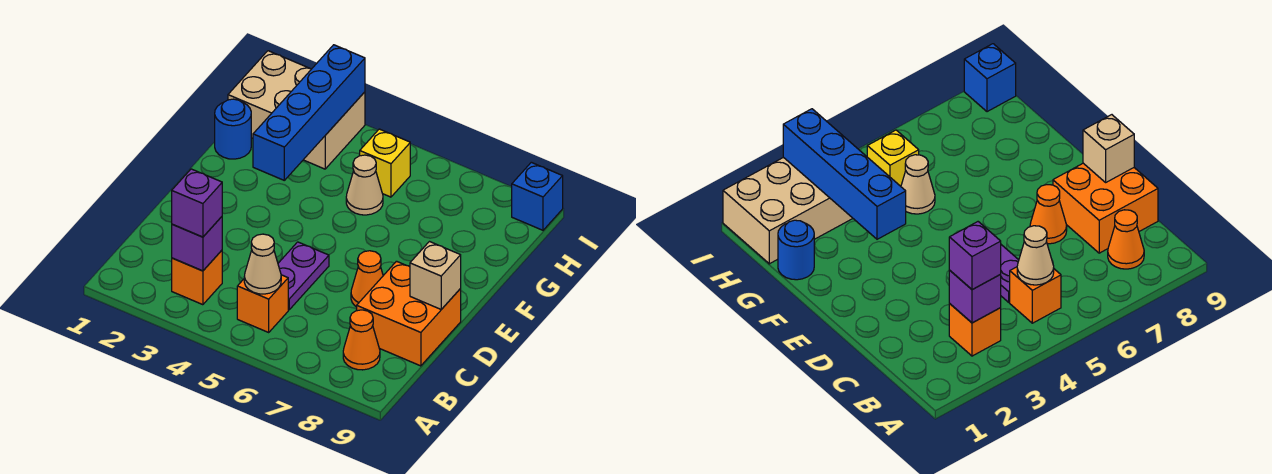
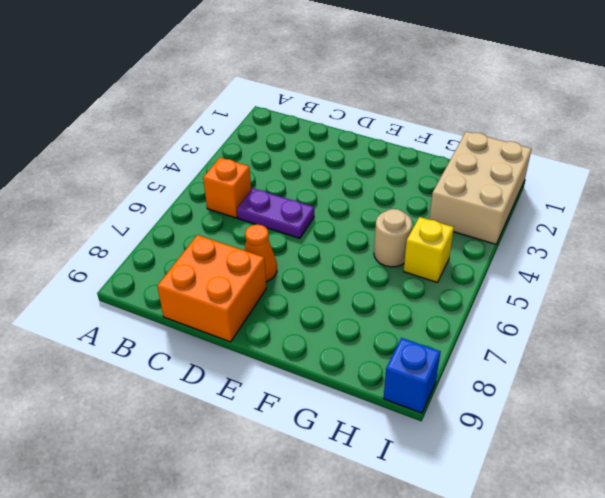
tan round brick G5 level 1 -> tan cone G5 level 1
none -> orange brick B3 level 1
none -> orange cone B8 level 1
none -> blue round brick G1 level 1

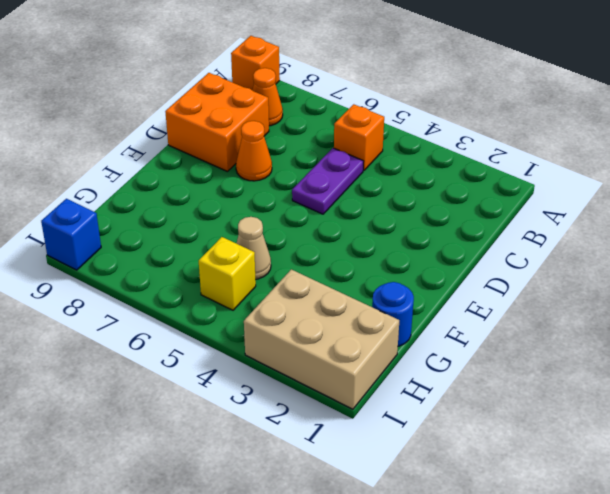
orange brick A9 level 1 -> orange brick B3 level 1
none -> purple brick B3 level 2
none -> tan cone B5 level 2
none -> tan brick D9 level 2

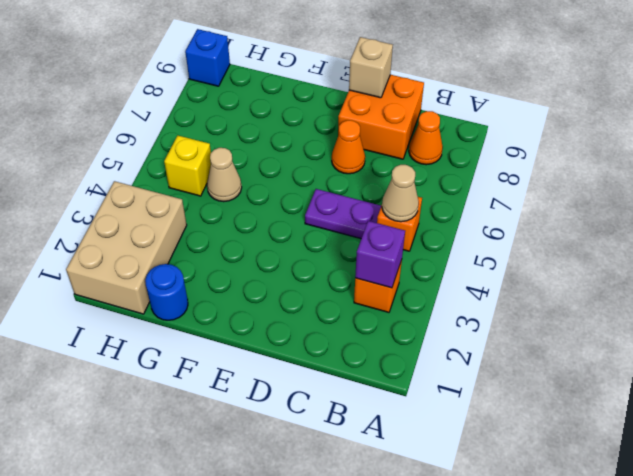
none -> blue brick F3:I3 level 2
none -> purple brick B3 level 3

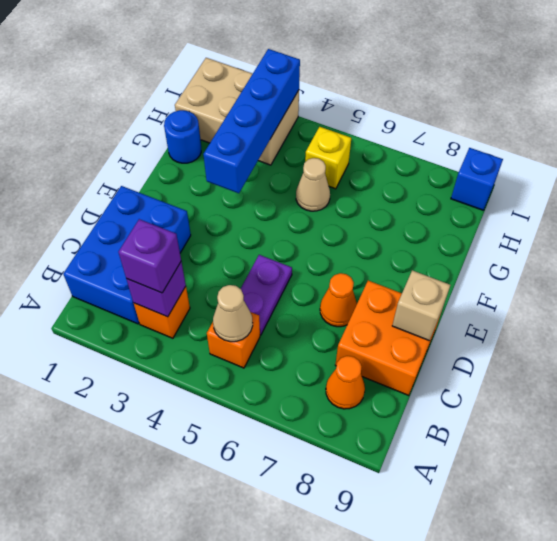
blue brick B1:D2 level 1 -> none

